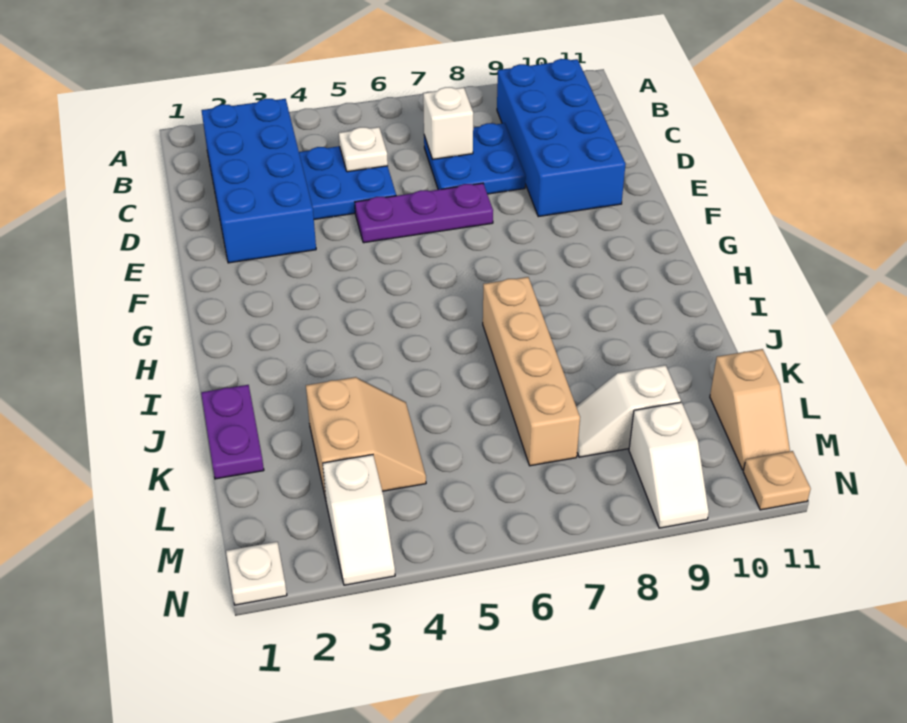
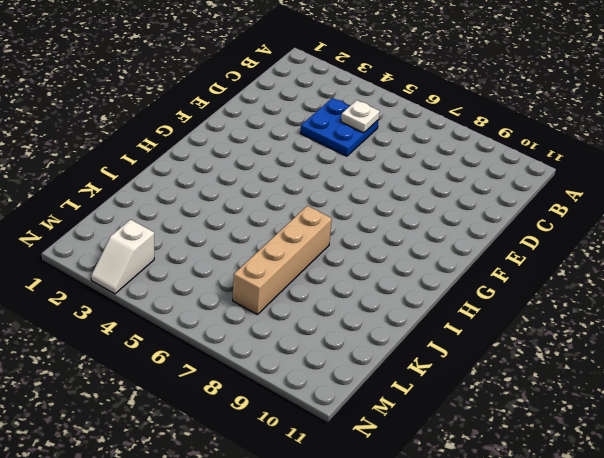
none -> blue brick B2:E3 level 1
none -> blue brick B9:E10 level 1
none -> blue plate C7:D8 level 1

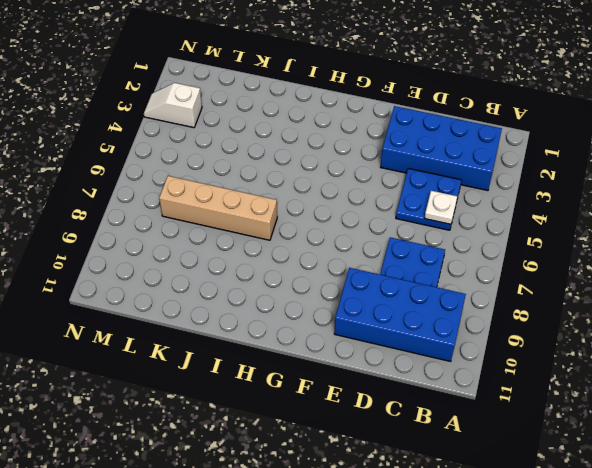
none -> purple plate E5:E7 level 1
none -> purple plate J1:K1 level 1
none -> tan slope K3:L4 level 1 top 3

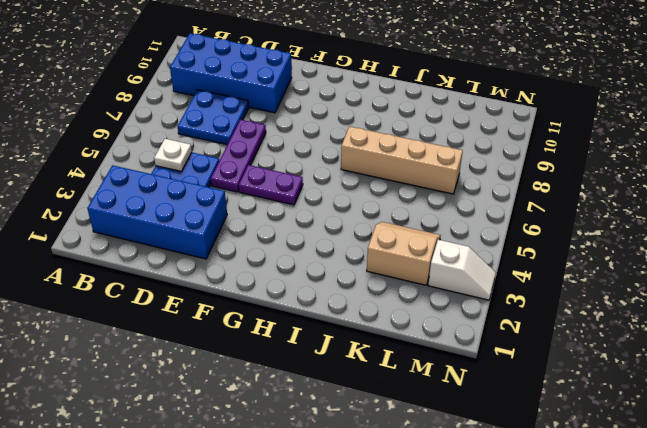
purple plate F5:G5 level 1 -> purple plate J1:K1 level 1
none -> white slope L8:L9 level 1 top 9
none -> tan slope L11:M11 level 1 top L
none -> white slope M9:N9 level 1 top M

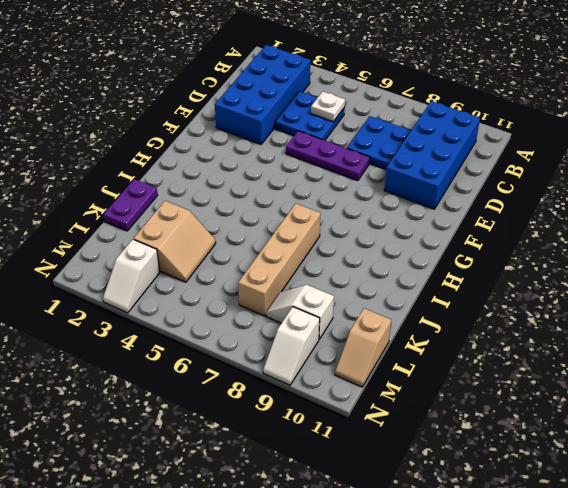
none -> white plate N1 level 1
none -> tan plate N11 level 1
none -> white brick C7 level 2

